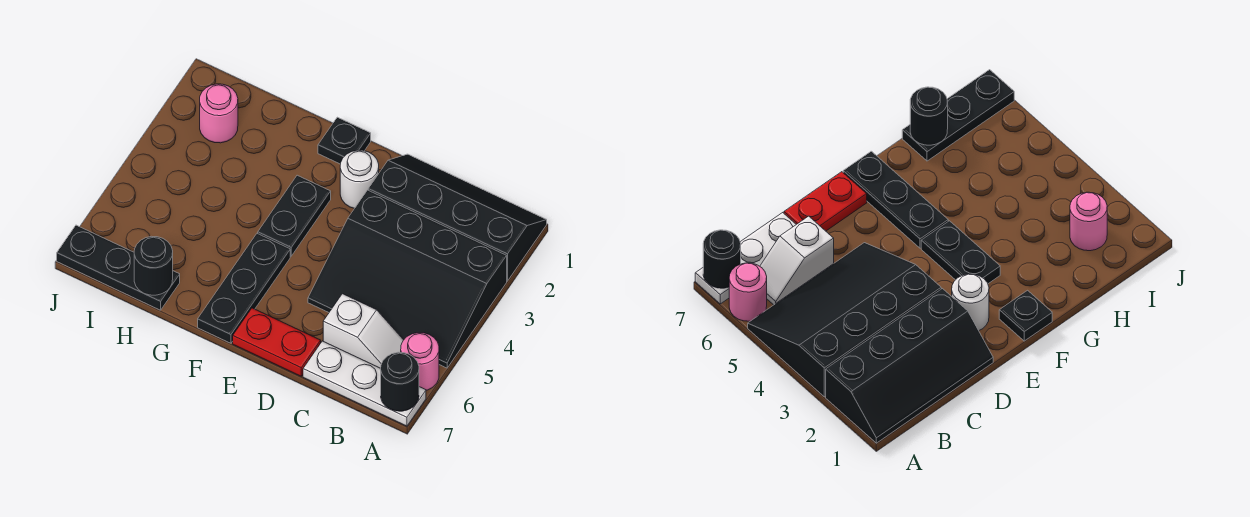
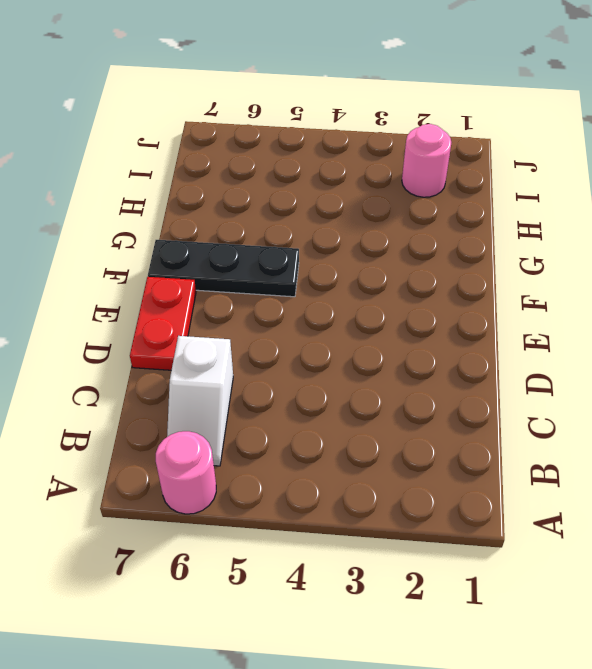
none -> black slope A1:D2 level 1 top 2
none -> black slope A3:D5 level 1 top 3
none -> white plate A7:C7 level 1

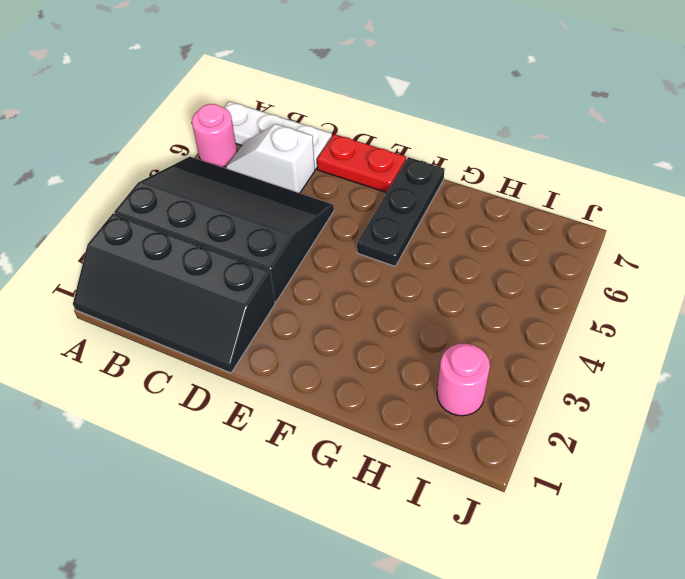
none -> white round brick E2 level 1
none -> black plate F1 level 1
none -> black plate F3:F4 level 1

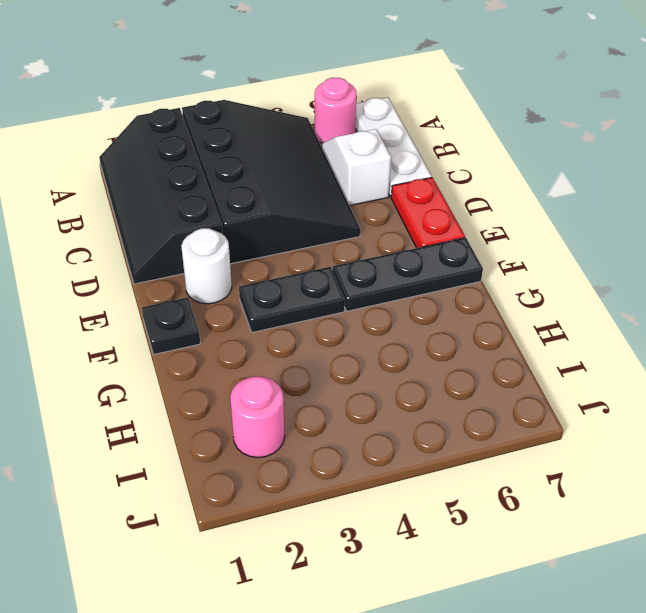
none -> black plate H7:J7 level 1
none -> black round brick A7 level 2
none -> black round brick H7 level 2

